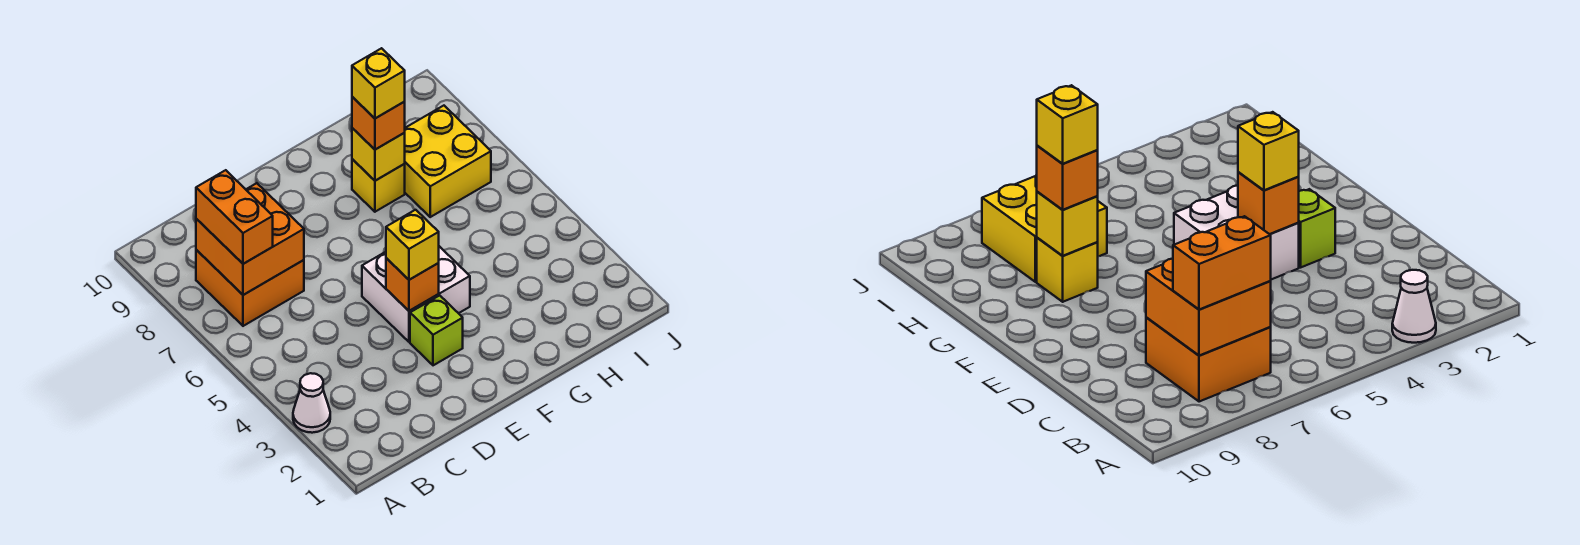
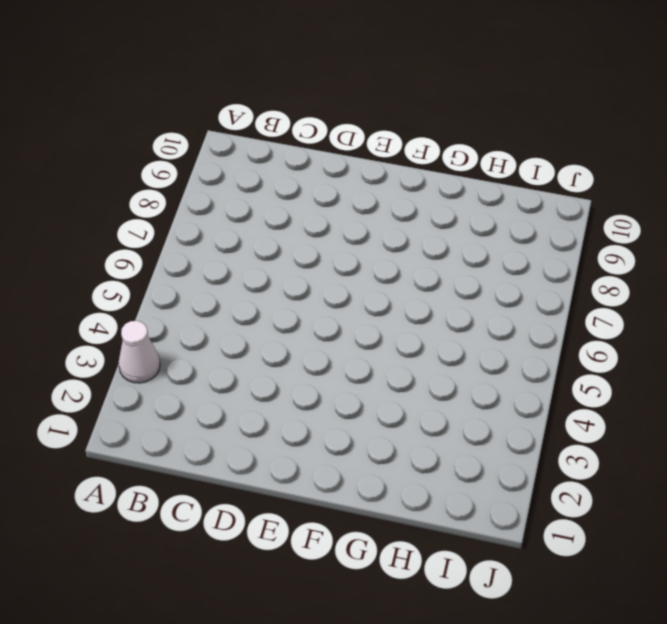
none -> orange brick B7:C8 level 1
none -> lime brick E3 level 1
none -> white brick E4:F5 level 1

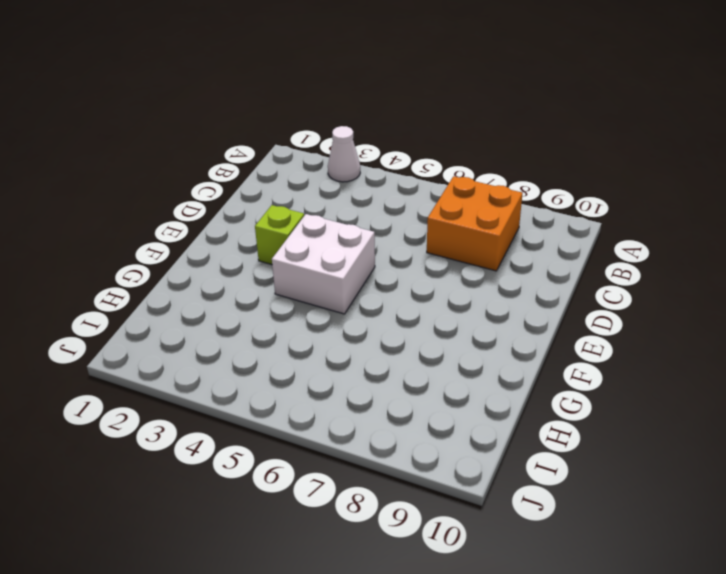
none -> yellow brick G8 level 1
none -> yellow brick H7:I8 level 1
none -> orange brick B7:C8 level 2

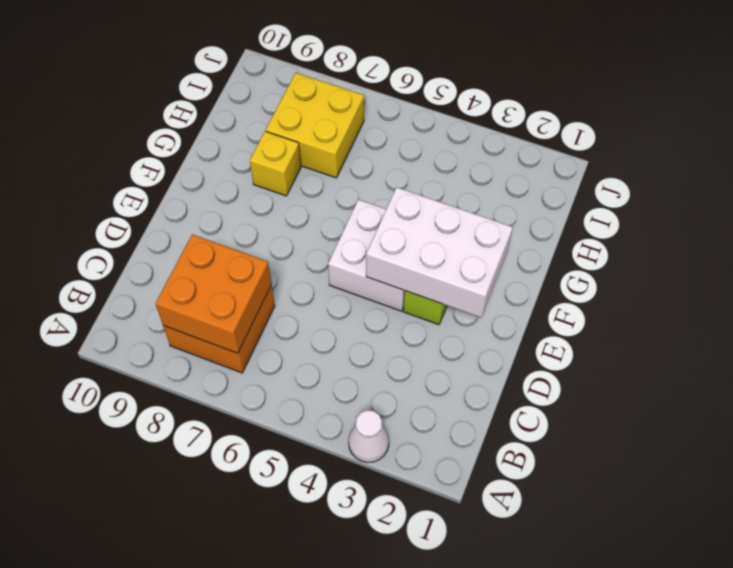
white brick E2:F4 level 2 -> orange brick E4 level 2
none -> yellow brick G8 level 2
none -> orange brick B7:B8 level 3
none -> yellow brick E4 level 3

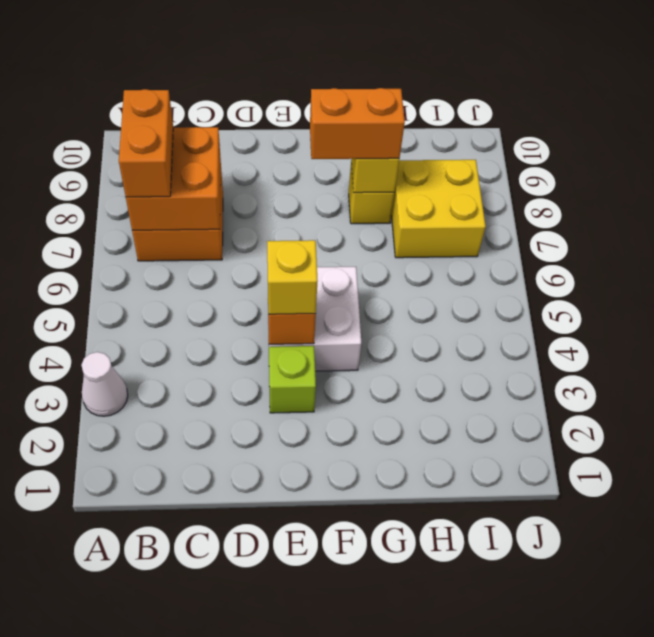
orange brick F8:G8 level 3 -> orange brick G8 level 3
none -> yellow brick G8 level 4

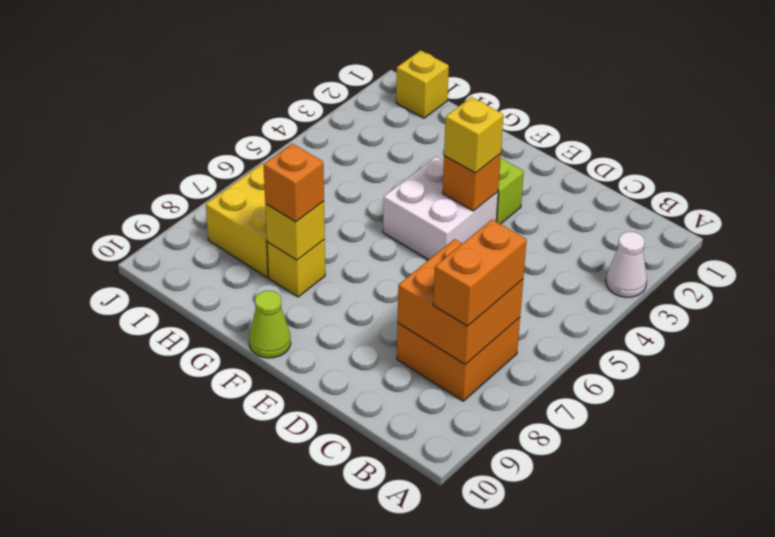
lime cone F10 level 1 -> none
yellow brick I1 level 1 -> yellow brick G8 level 4

